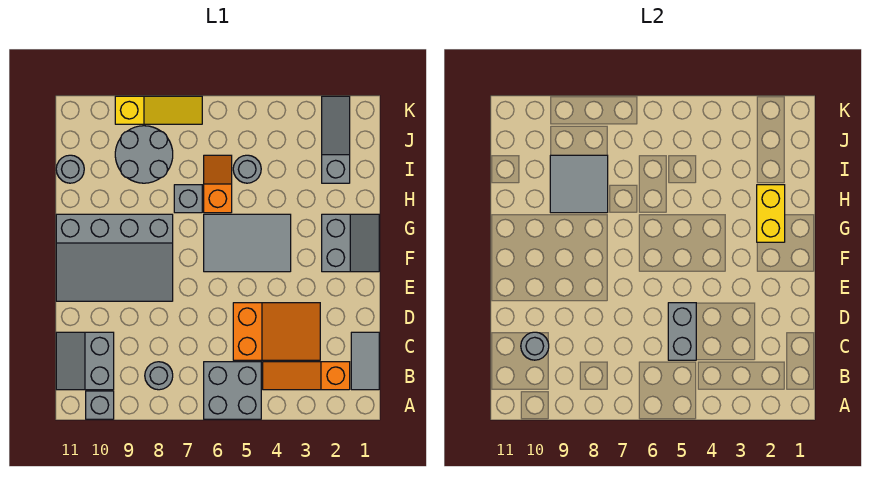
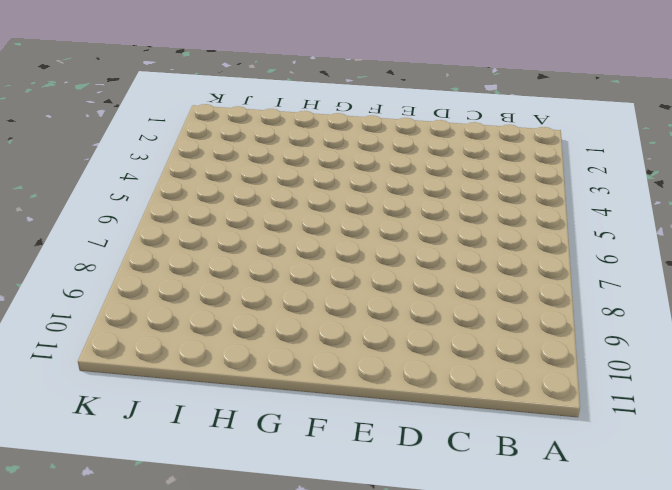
none -> grey brick A5:B6 level 1
none -> grey brick A10 level 1
none -> grey tile B1:C1 level 1

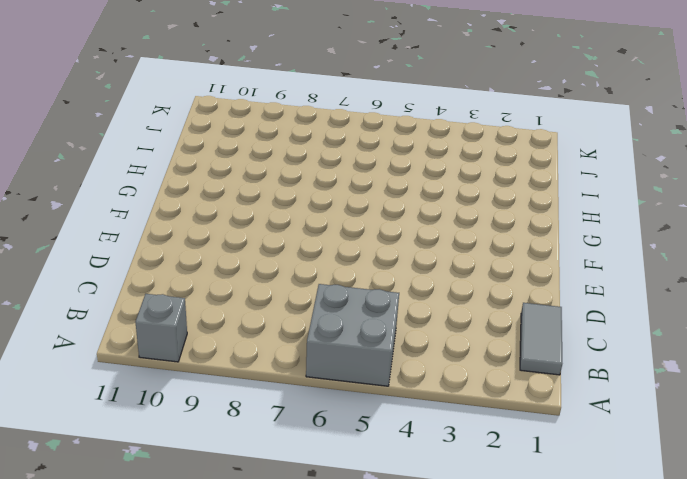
none -> orange slope B2:B4 level 1 top 2
none -> grey round brick B8 level 1
none -> grey slope B10:C11 level 1 top 10

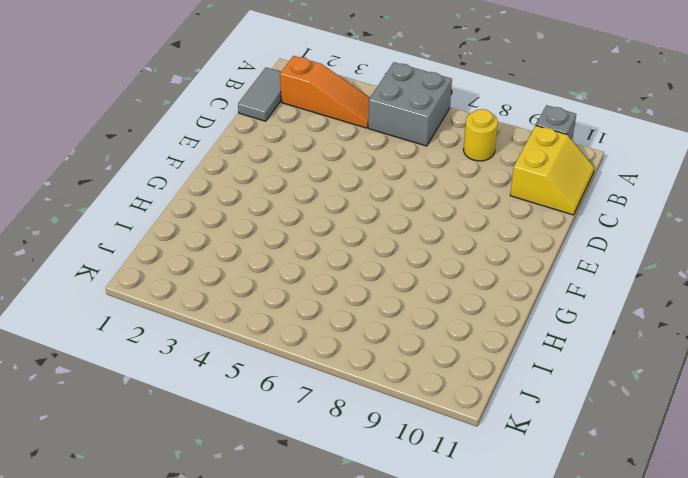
yellow round brick B8 level 1 -> grey round brick B8 level 1
yellow slope B10:C11 level 1 top 10 -> grey slope B10:C11 level 1 top 10
none -> orange slope C3:D5 level 1 top 5
none -> grey slope E8:G11 level 1 top G
none -> grey slope F1:G2 level 1 top 2

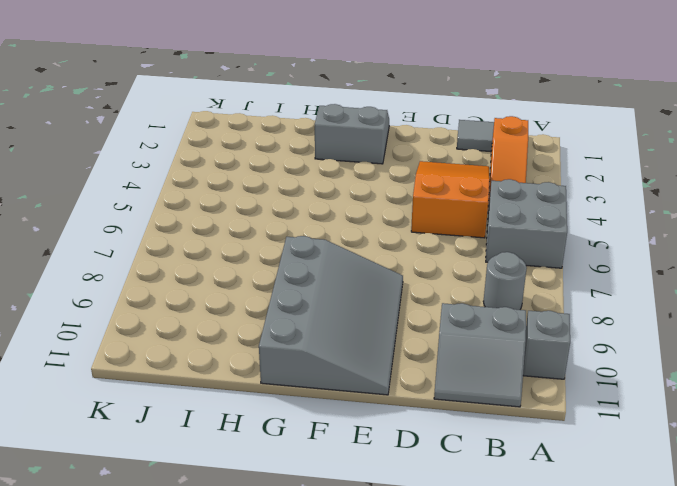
none -> grey tile F4:G6 level 1
none -> orange slope H6:I6 level 1 top H
none -> grey brick H7 level 1

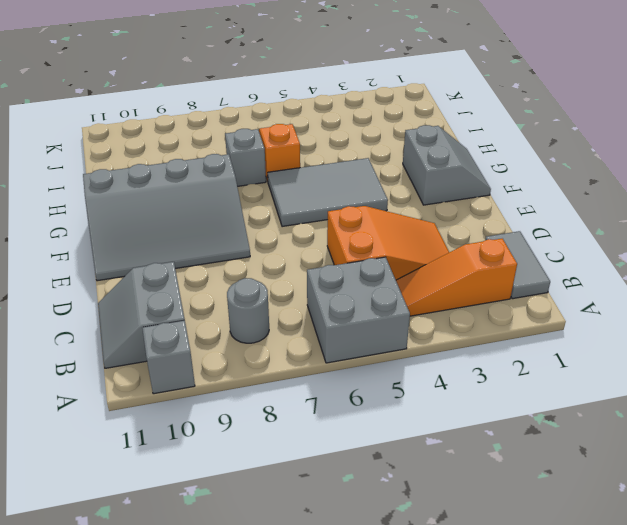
none -> grey slope I2:K2 level 1 top I
none -> grey round brick I5 level 1
none -> grey round brick I8:J9 level 1

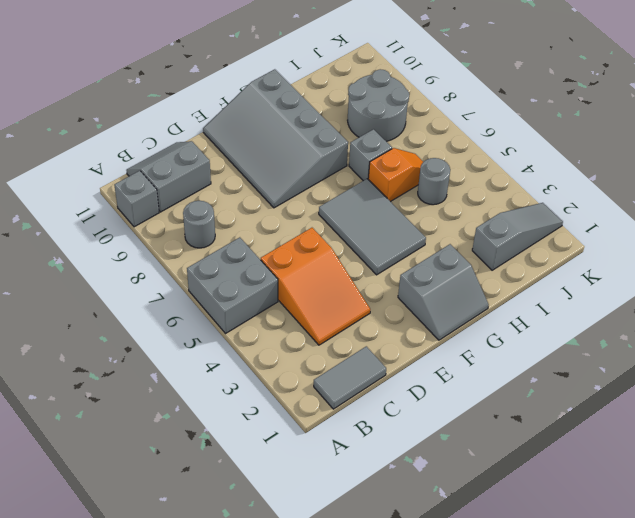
none -> orange slope B2:B4 level 1 top 2
none -> grey round brick I11 level 1
none -> yellow slope K7:K9 level 1 top 9

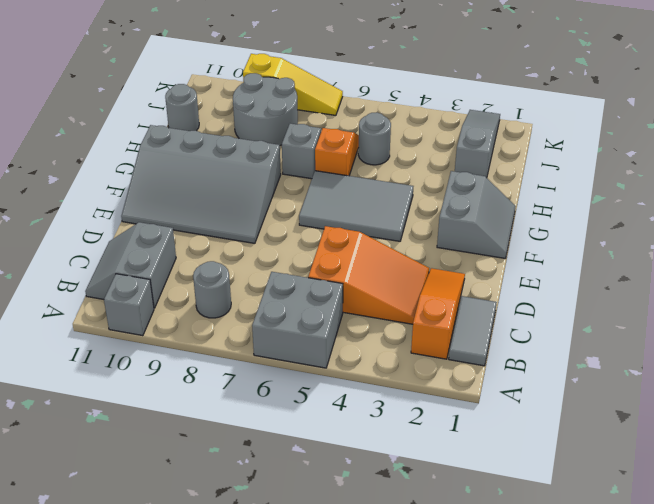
orange slope B2:D2 level 1 top B -> orange slope B2:B4 level 1 top 2
none -> grey brick C5:D5 level 2
none -> grey round brick C10 level 2
none -> yellow brick G2:H2 level 2

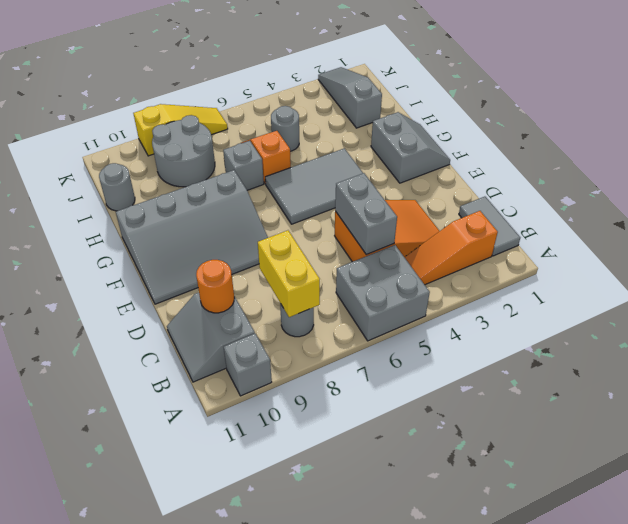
yellow brick B8:C8 level 2 -> yellow brick G2:H2 level 2
orange round brick C10 level 2 -> grey round brick C10 level 2
none -> grey tile H8:I9 level 2

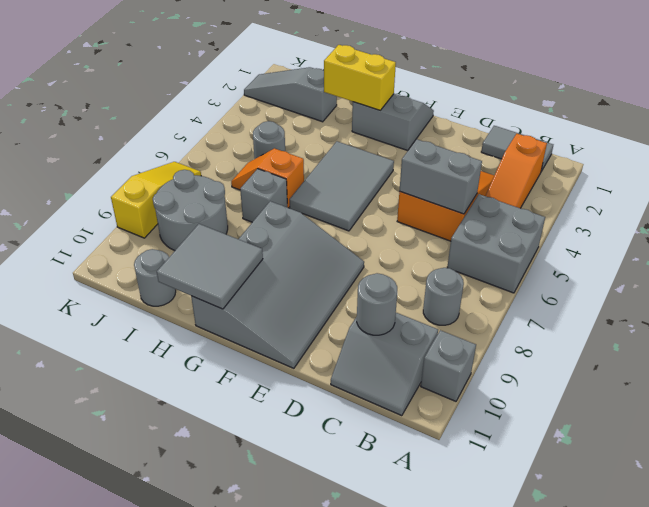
grey tile G10:H11 level 2 -> grey tile H8:I9 level 2

